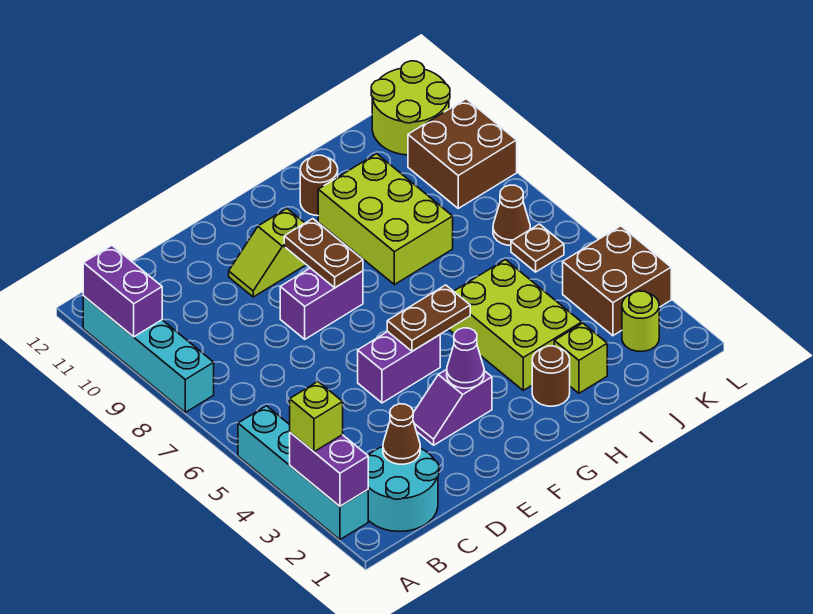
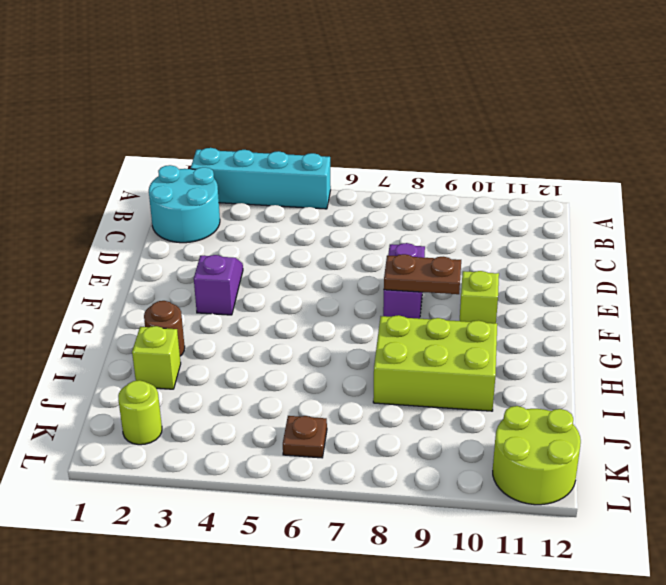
none -> cyan brick A8:A11 level 1
none -> purple brick E5:F5 level 1
none -> lime brick H3:I5 level 1

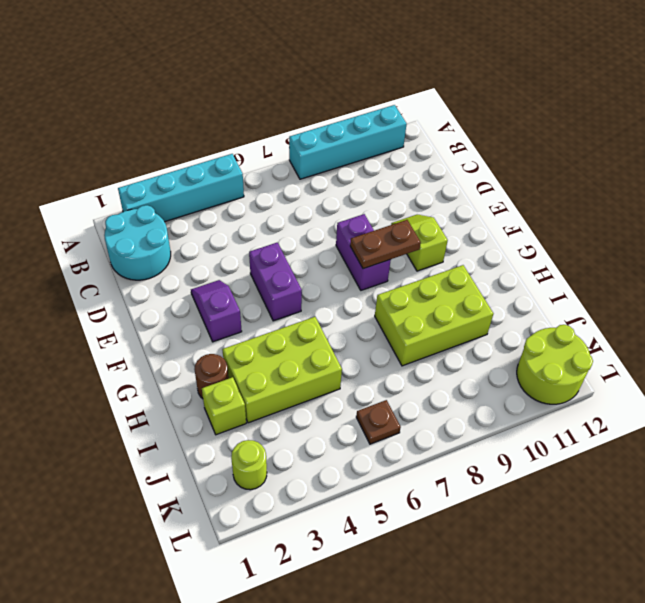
none -> brown round brick H11 level 1
none -> brown brick K3:L4 level 1
none -> brown cone K7 level 1

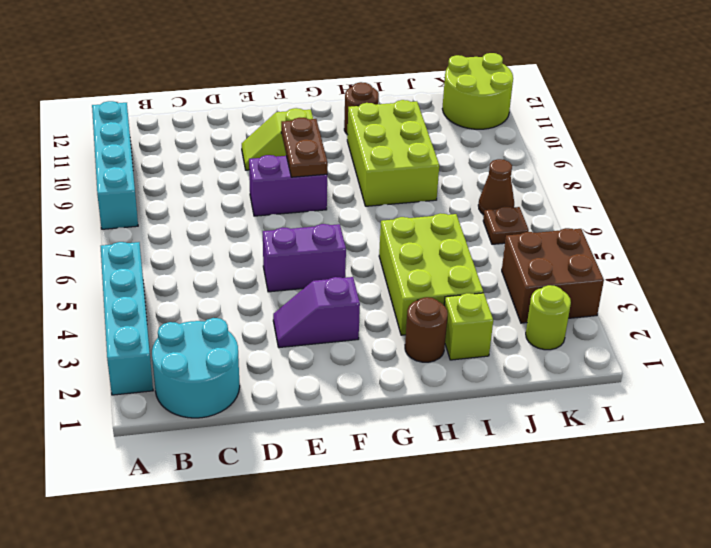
none -> brown brick K9:L10 level 1
none -> purple brick A2:A3 level 2
none -> purple brick A10:A11 level 2

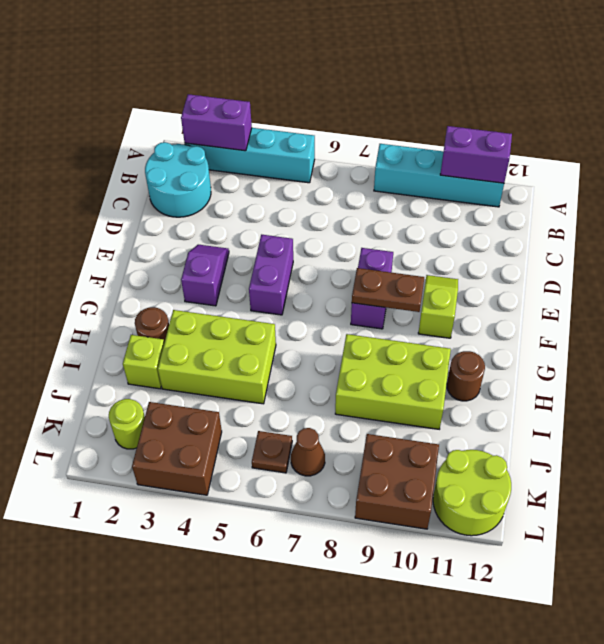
none -> brown cone C2 level 2
none -> purple cone F3 level 2
none -> brown plate F5:G5 level 2

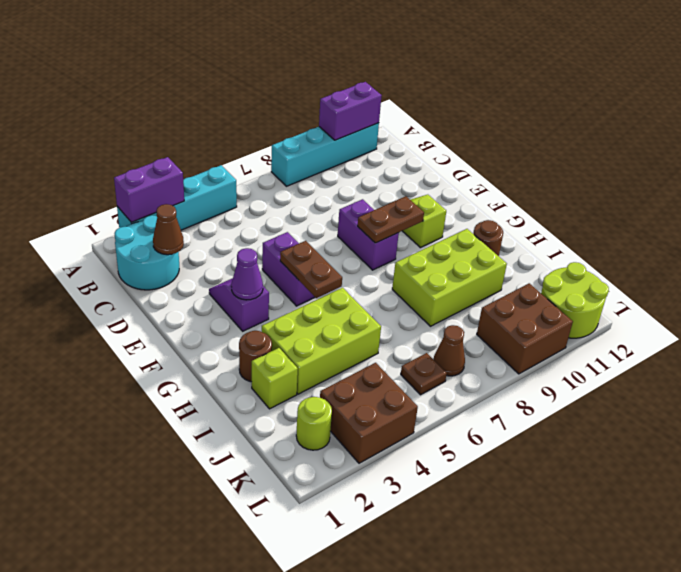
none -> lime brick A3 level 3

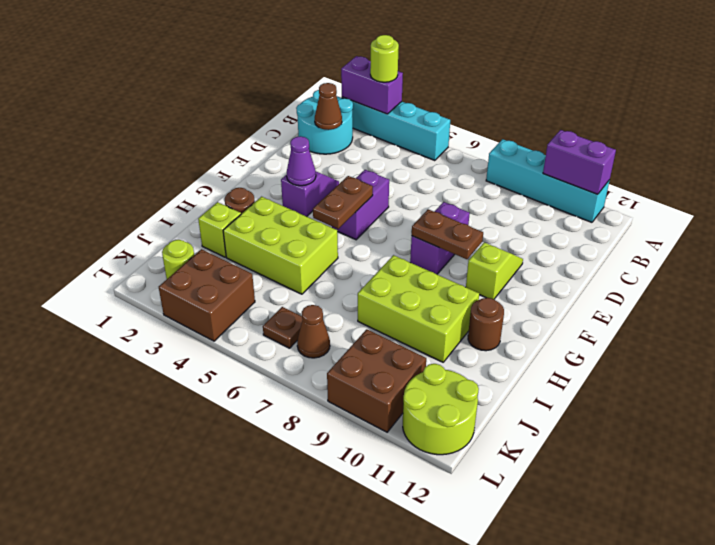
lime round brick A3 level 3 -> lime brick A3 level 3

